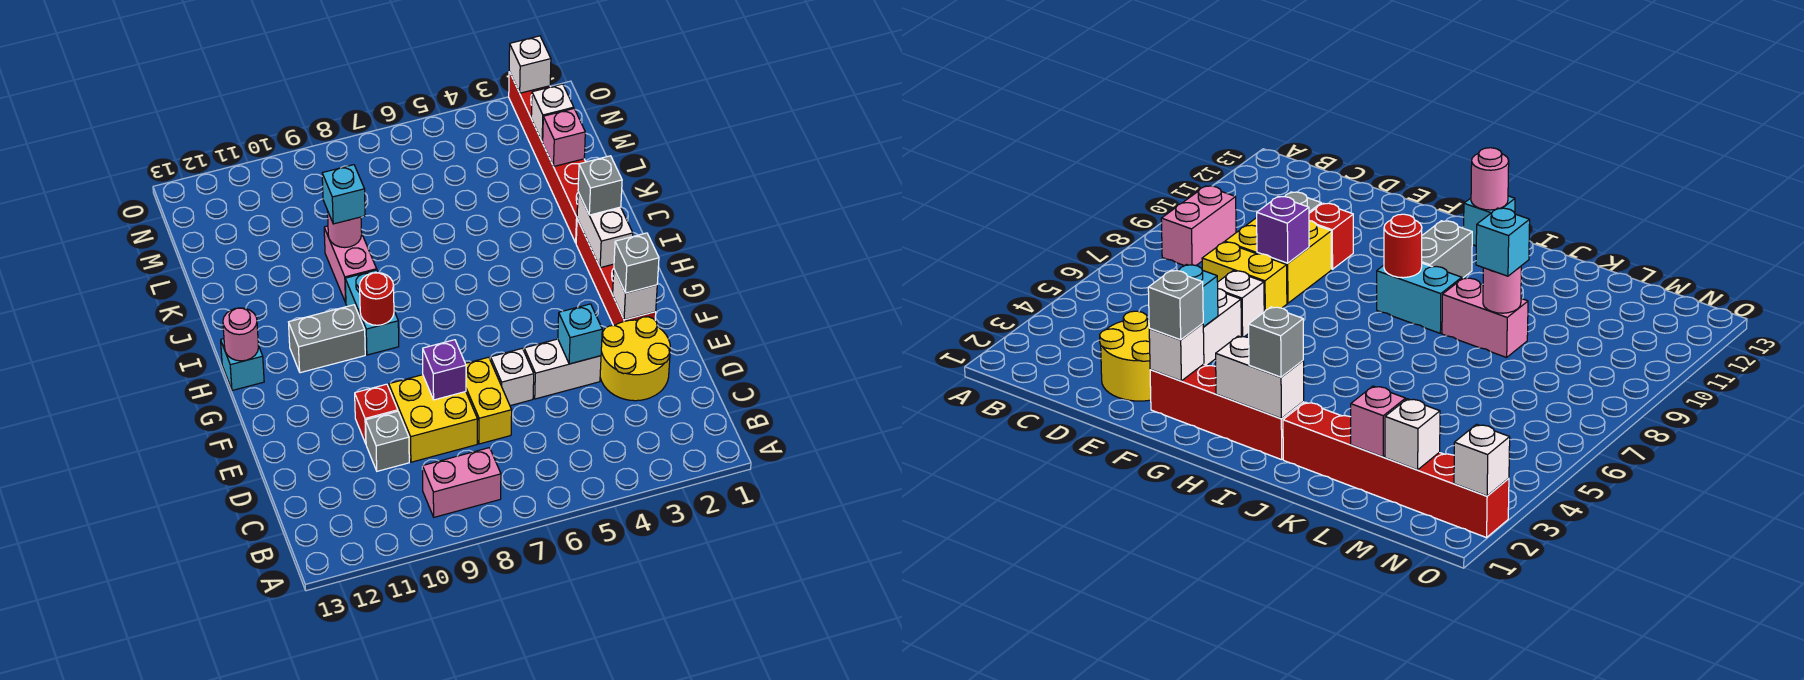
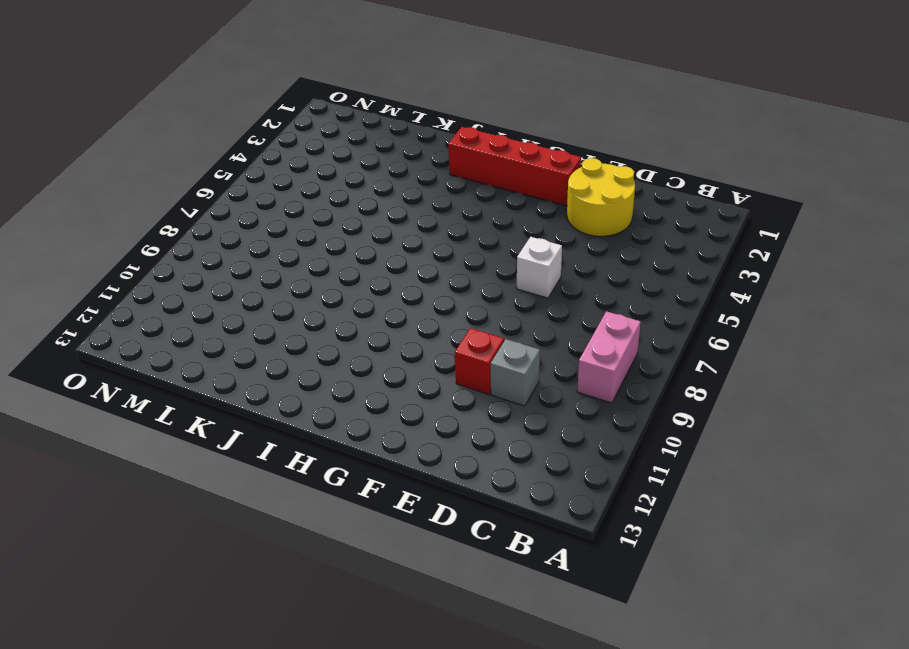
none -> yellow brick D7:E7 level 1
none -> yellow brick D8:E9 level 1
none -> white brick E4:E5 level 1

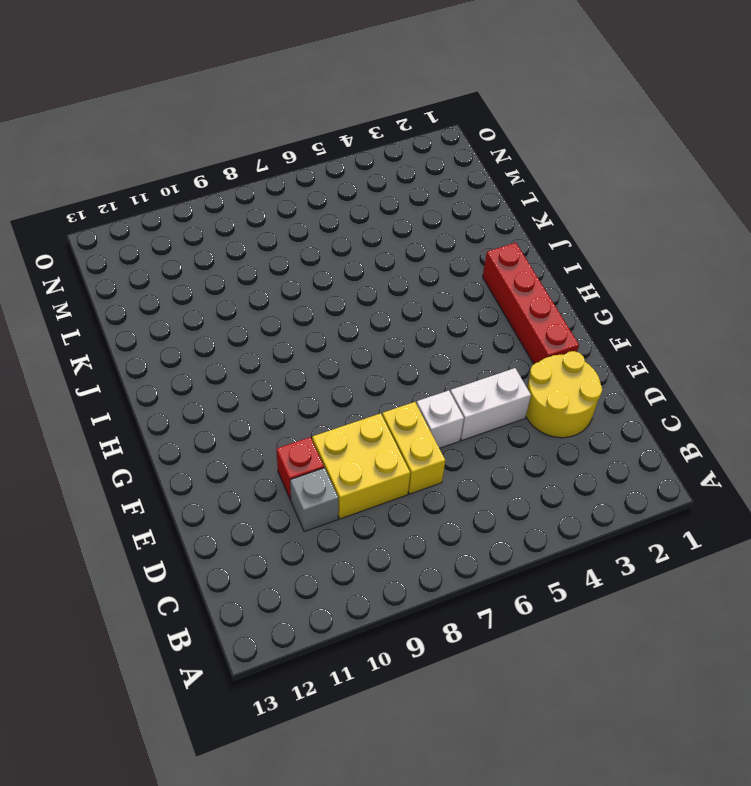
none -> pink brick B8:B9 level 1
none -> cyan brick H9:I9 level 1
none -> grey brick H10:H11 level 1

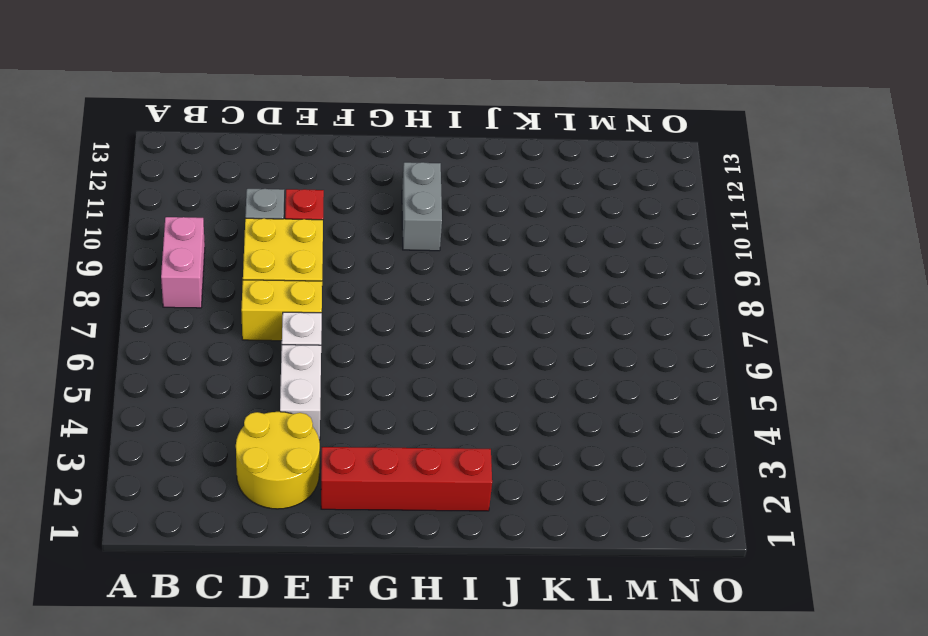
none -> cyan brick H9:I9 level 1
none -> cyan brick H13 level 1
none -> red brick J2:O2 level 1

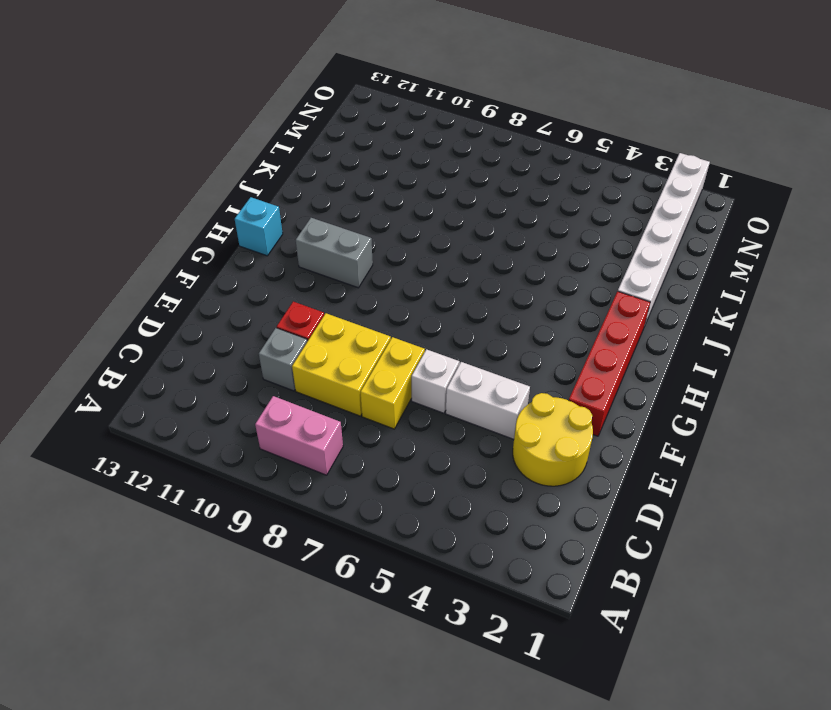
white brick J2:O2 level 1 -> red brick J2:O2 level 1
none -> cyan brick H9:I9 level 1
none -> pink brick J9:K9 level 1
none -> cyan brick E4 level 2

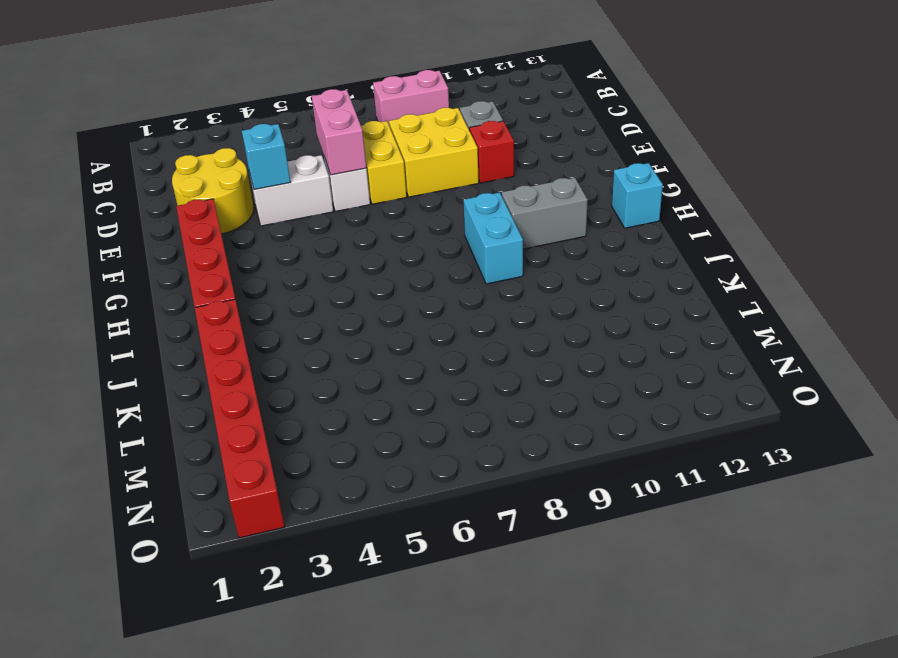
pink brick D6:E6 level 2 -> pink brick J9:K9 level 1
none -> purple brick E8 level 2
none -> white brick F2 level 2
none -> white brick H2:I2 level 2

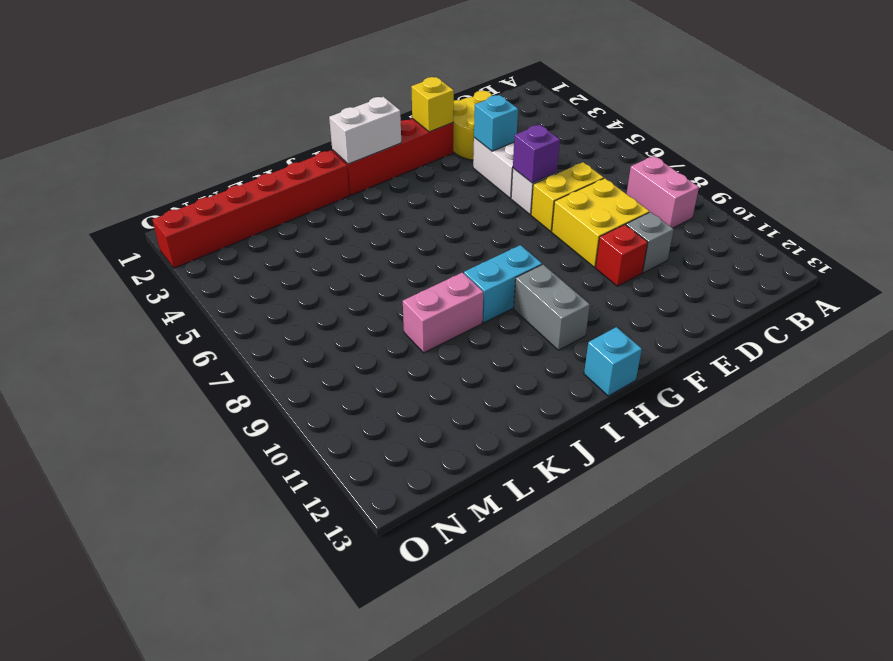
purple brick E6 level 2 -> purple brick E8 level 2
yellow brick F2 level 2 -> white brick F2 level 2
none -> red round brick H9 level 2
none -> pink round brick H13 level 2
none -> pink round brick K9 level 2

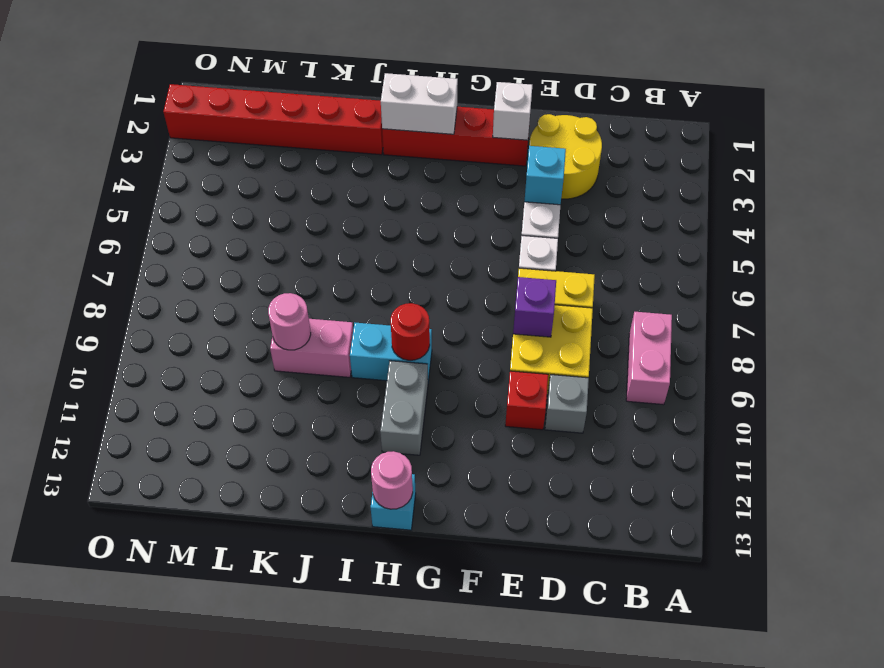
none -> pink brick L2 level 2
none -> white brick M2 level 2
none -> white brick O2 level 2

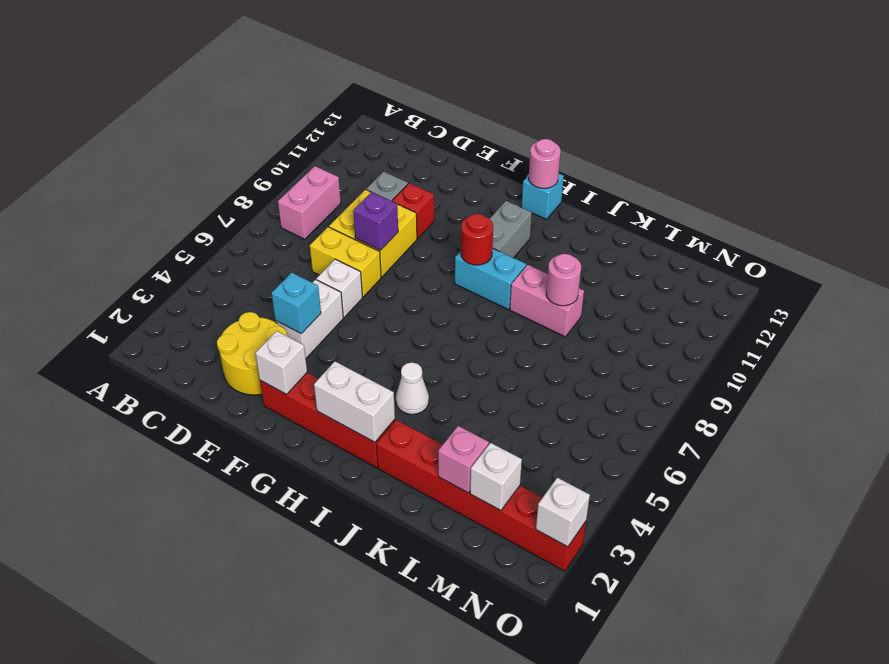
white cone I4 level 1 -> none
none -> grey brick F2 level 3
none -> grey brick I2 level 3
none -> cyan brick K9 level 3

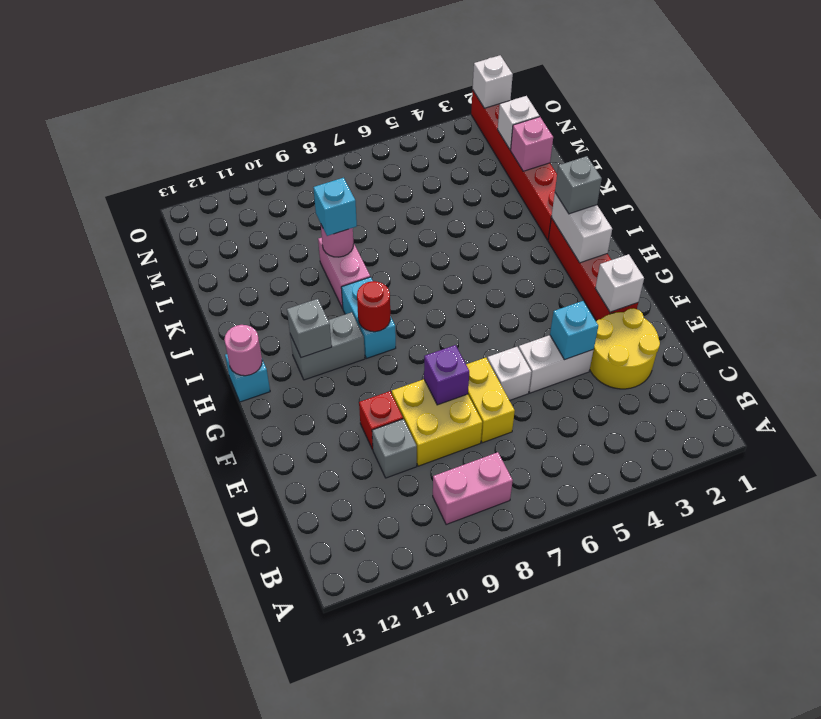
grey brick H11 level 2 -> grey brick F2 level 3

